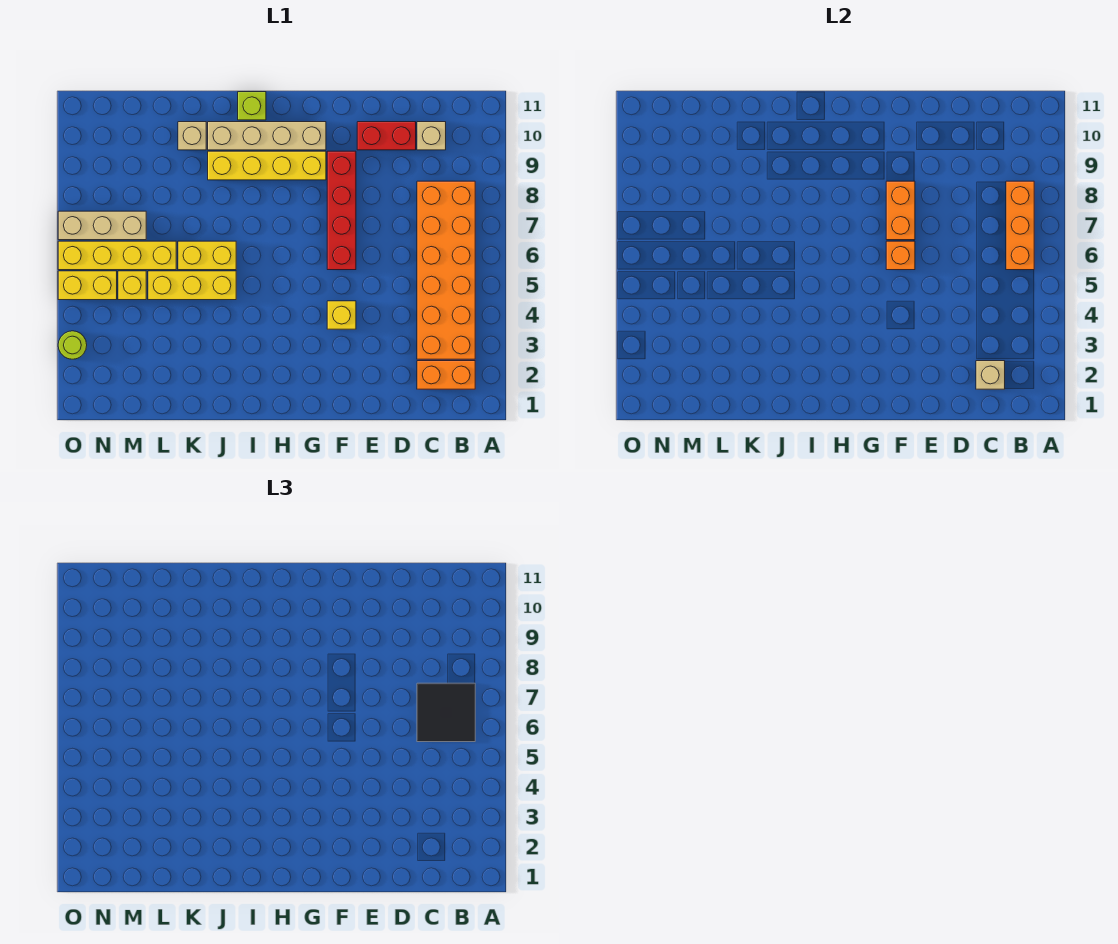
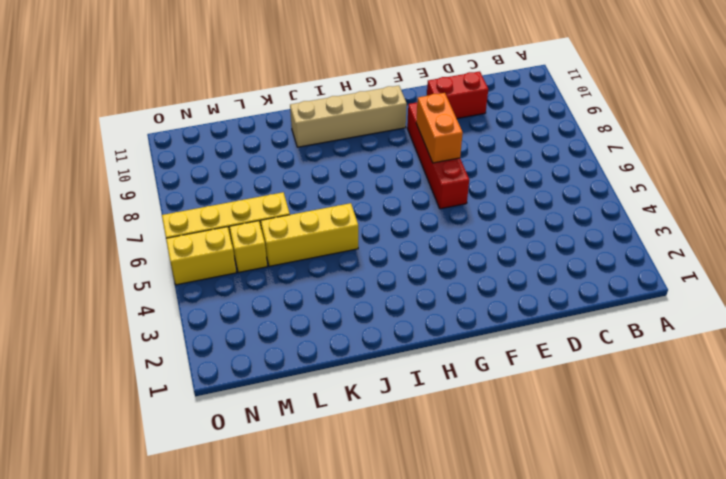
none -> orange brick B2:C2 level 1
none -> orange brick B3:C8 level 1
none -> tan brick C10 level 1

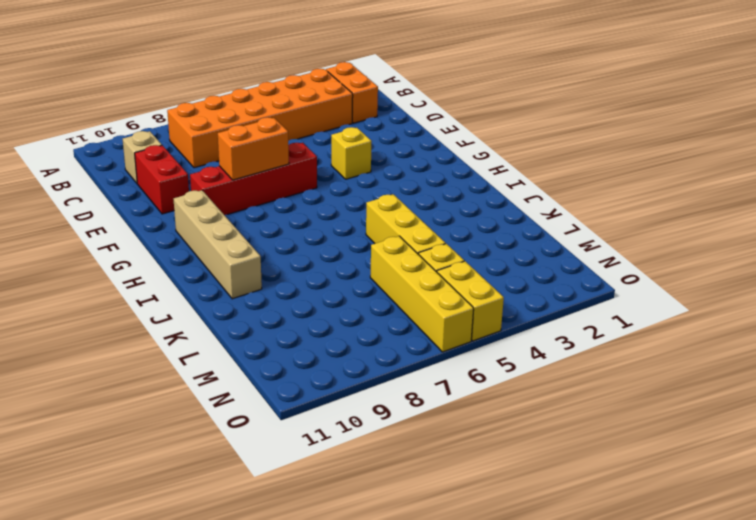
none -> yellow brick G9:J9 level 1
none -> lime brick I11 level 1
none -> yellow brick J6:K6 level 1

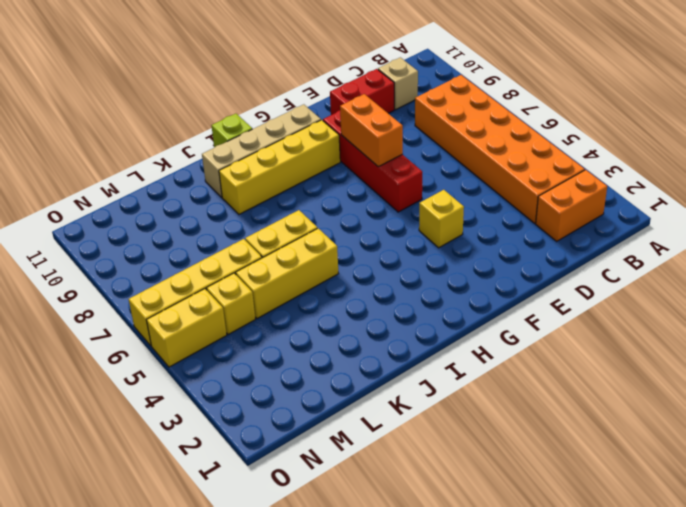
none -> tan brick K10 level 1
none -> tan brick M7:O7 level 1
none -> lime round brick O3 level 1

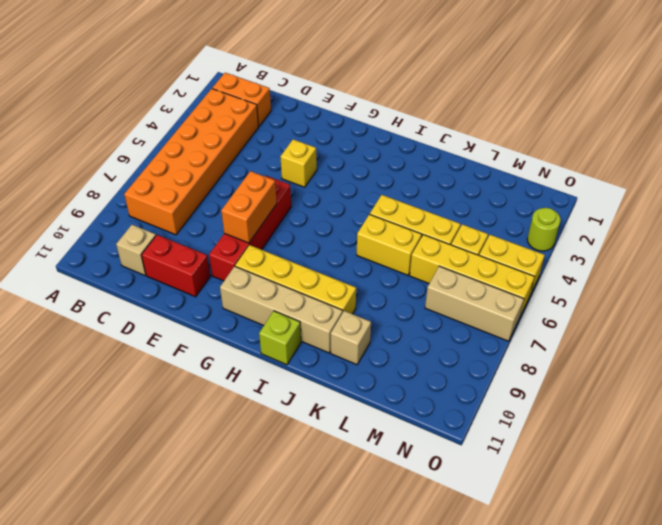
none -> orange brick B6:B8 level 2
none -> tan brick C2 level 2
none -> orange brick F6 level 2

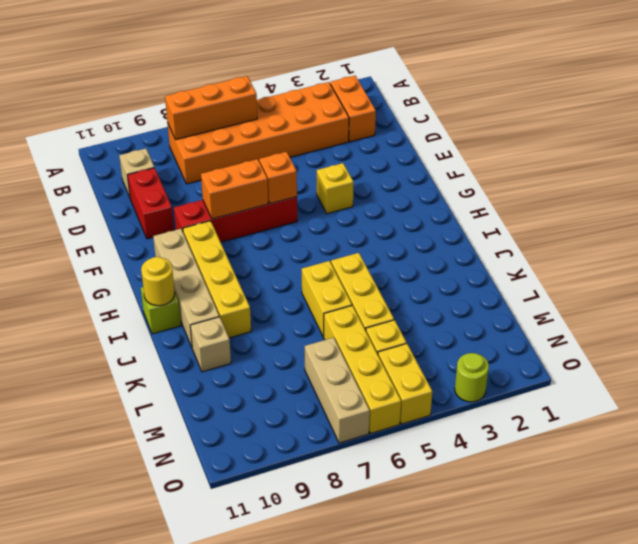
yellow round brick I11 level 2 -> none
none -> tan brick C2 level 2
none -> black tile B6:C7 level 3

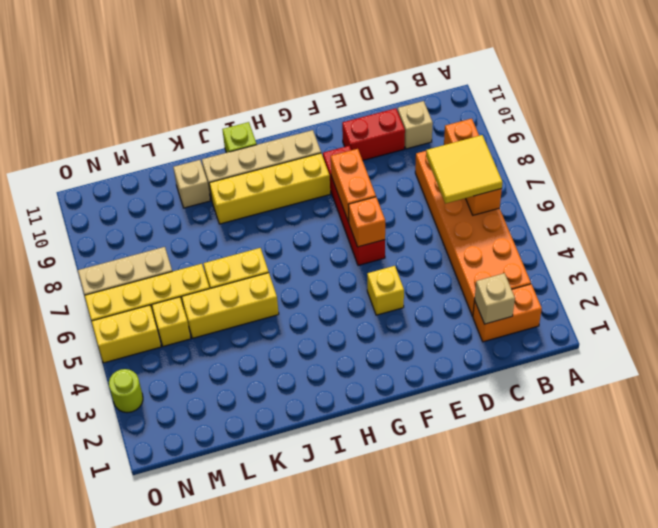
yellow tile B6:C7 level 3 -> black tile B6:C7 level 3

